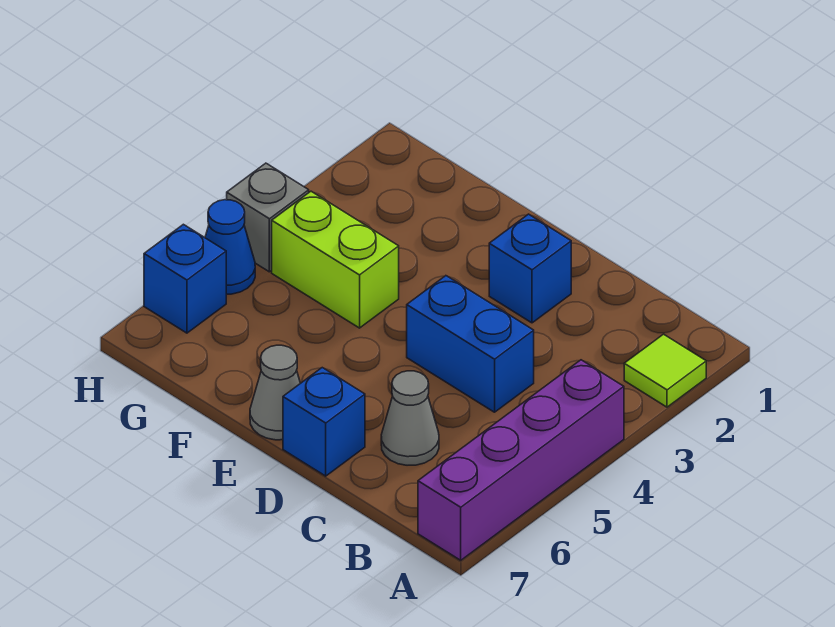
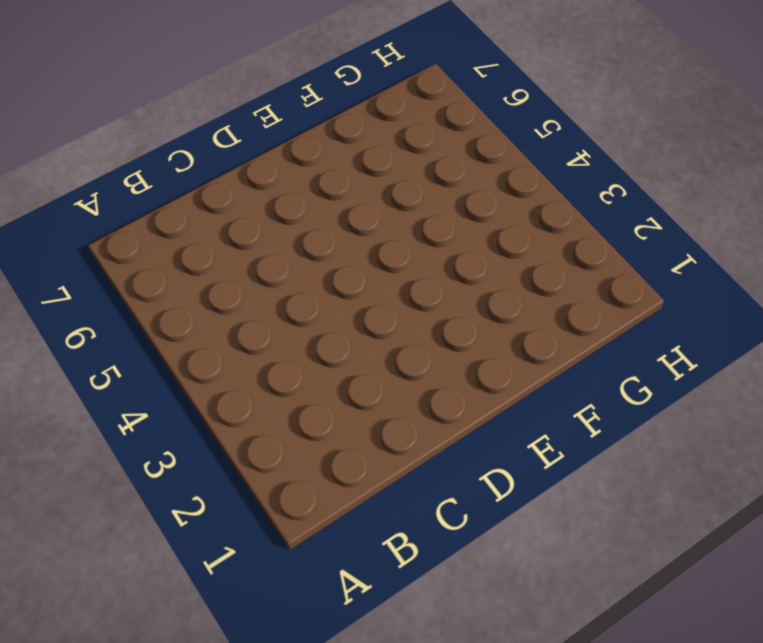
none -> lime tile A2 level 1
none -> purple brick A4:A7 level 1

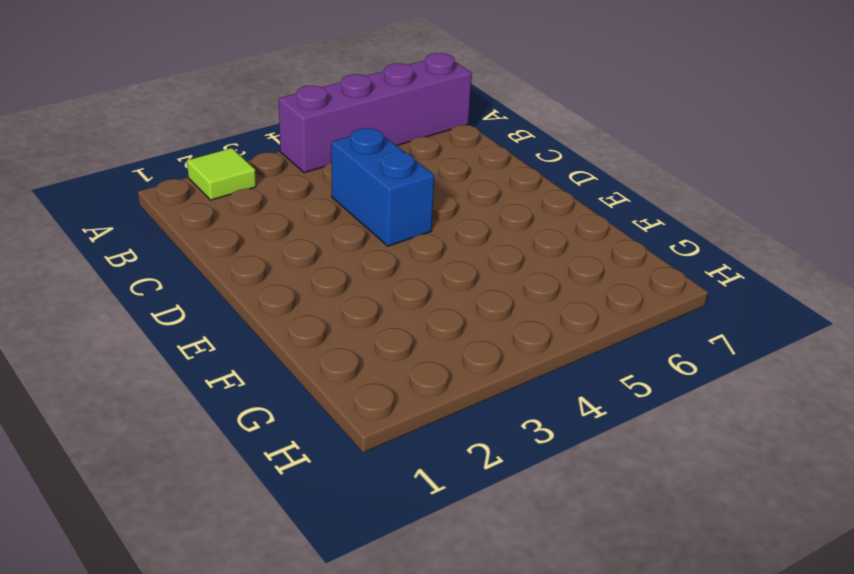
none -> grey cone C6 level 1
none -> blue brick D2 level 1

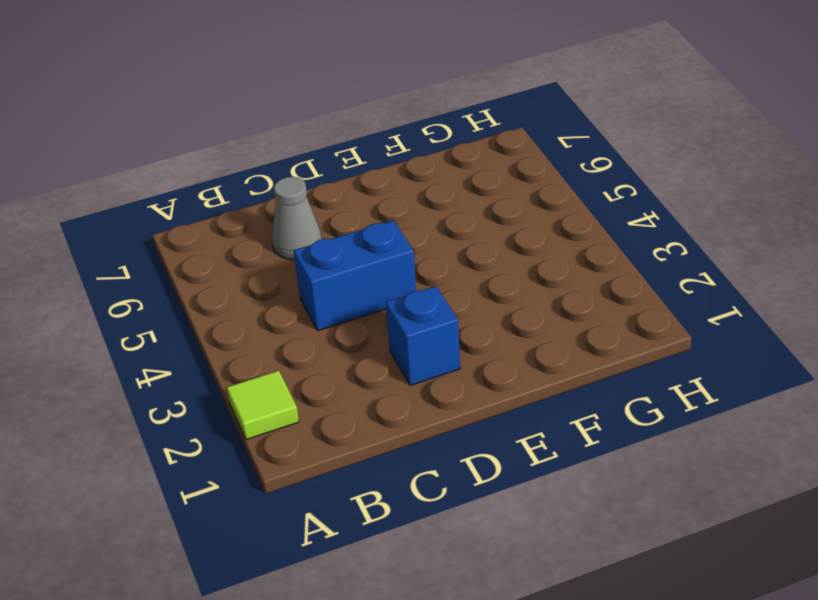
none -> purple brick A4:A7 level 1
none -> blue brick D7 level 1

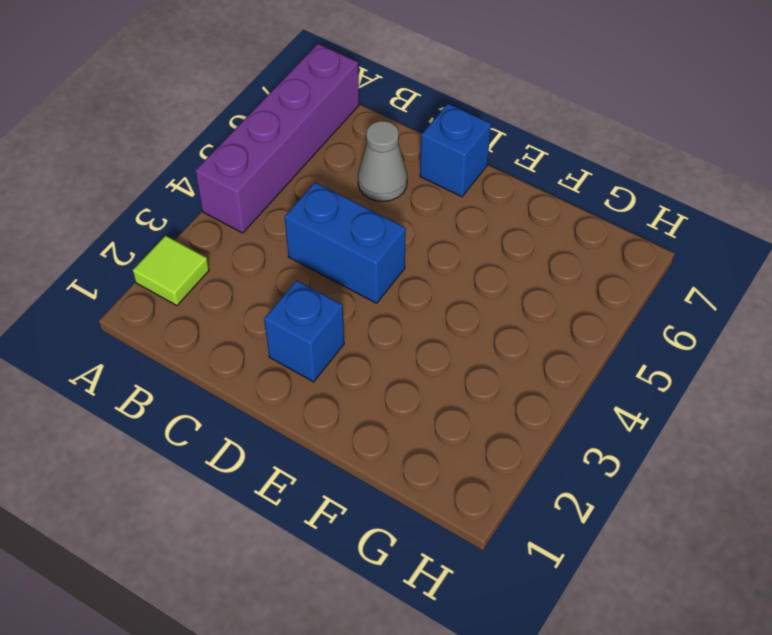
none -> grey cone E7 level 1
none -> lime brick F4:G4 level 1

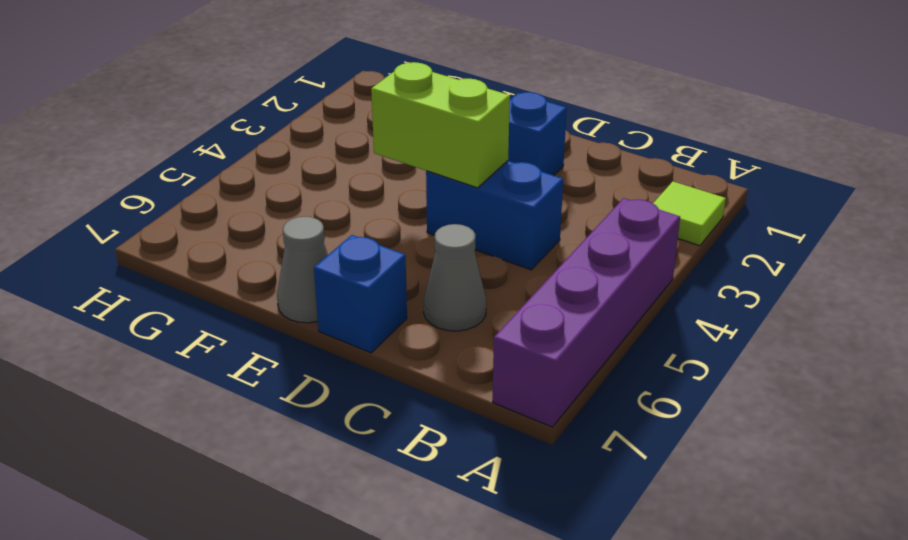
lime brick D4:E4 level 2 -> lime brick F4:G4 level 1
none -> grey brick H4 level 1
none -> blue cone H5 level 1

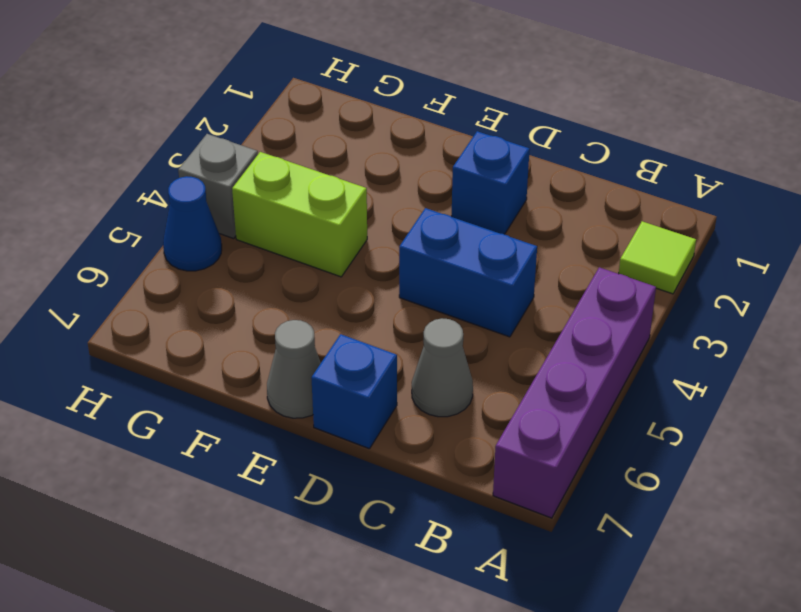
none -> blue brick H6 level 1

